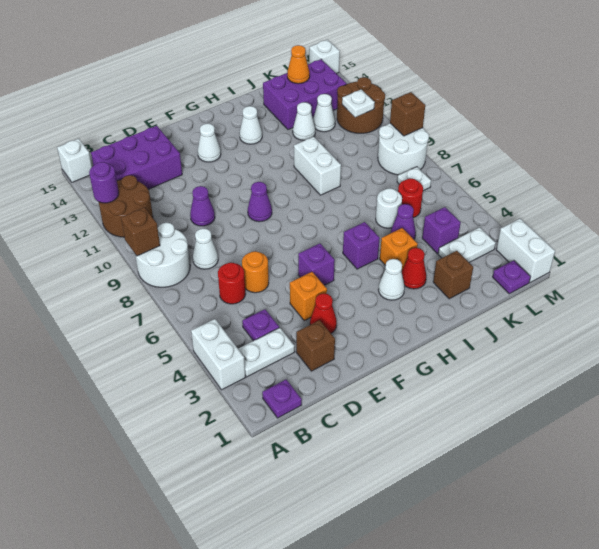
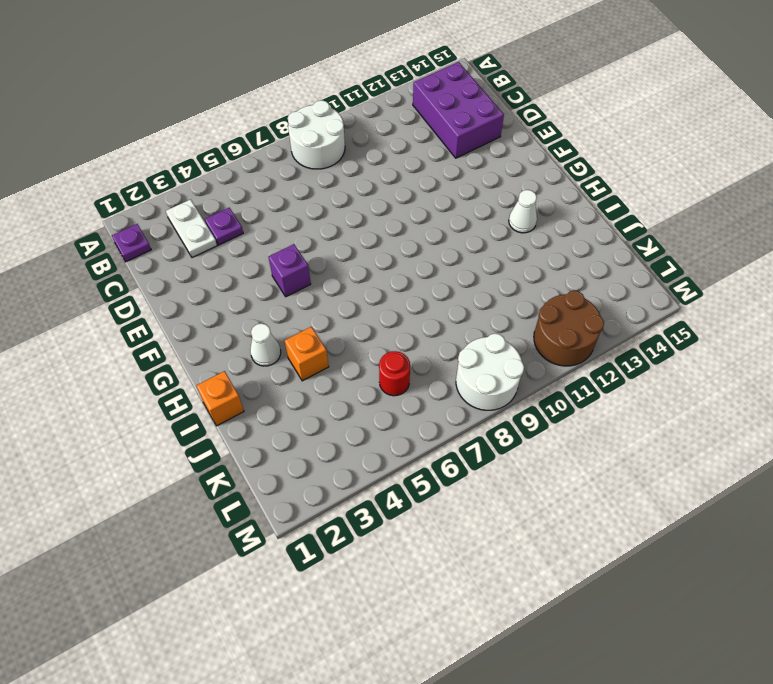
orange brick I1 level 1 -> orange brick E4 level 1
none -> white brick A3:A4 level 1
none -> brown round brick A11:B12 level 1
none -> white brick A15 level 1
none -> red round brick C6 level 1

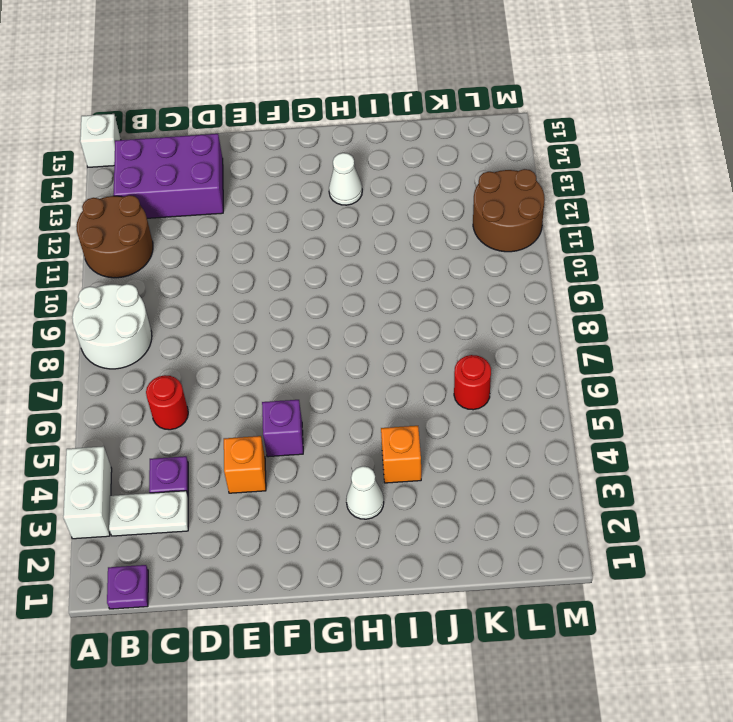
none -> white cone C8 level 1
none -> brown brick D2 level 1
none -> orange round brick D6 level 1
none -> purple cone D10 level 1

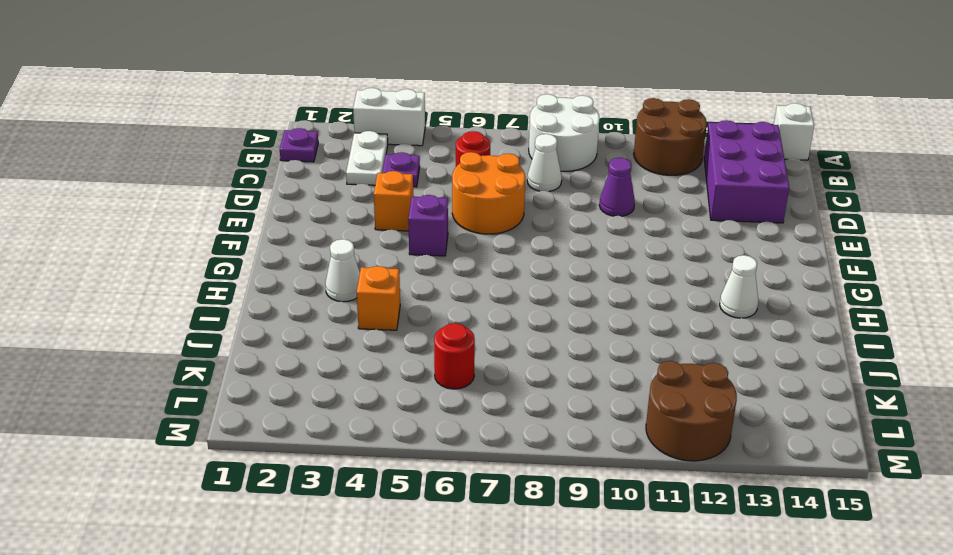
orange round brick D6:E7 level 1 -> orange round brick D6 level 1
none -> brown brick D2 level 1
none -> red cone E3 level 1
none -> purple cone F9 level 1
none -> white cone F13 level 1

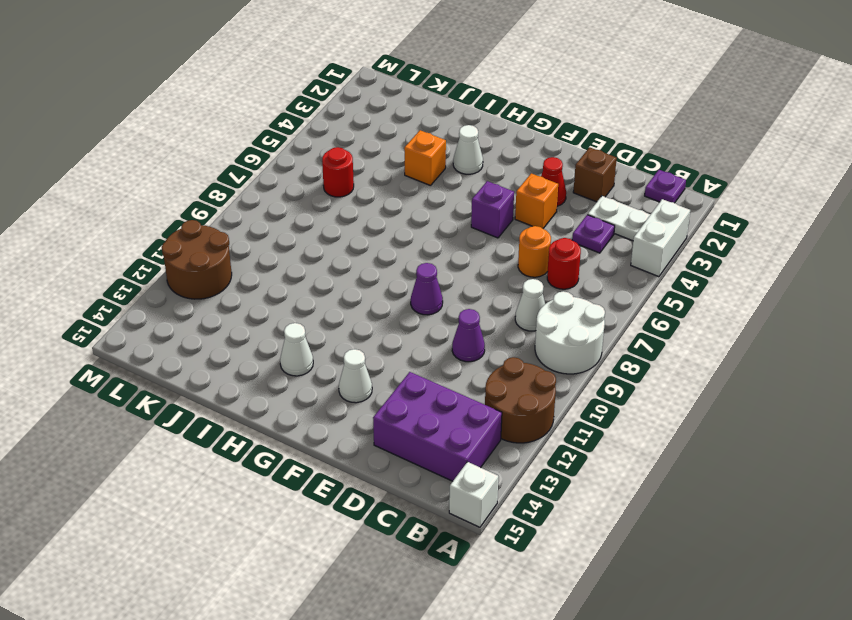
none -> purple brick H5 level 1
none -> red cone I3 level 1
none -> white brick I9:I10 level 1
none -> brown brick J2 level 1

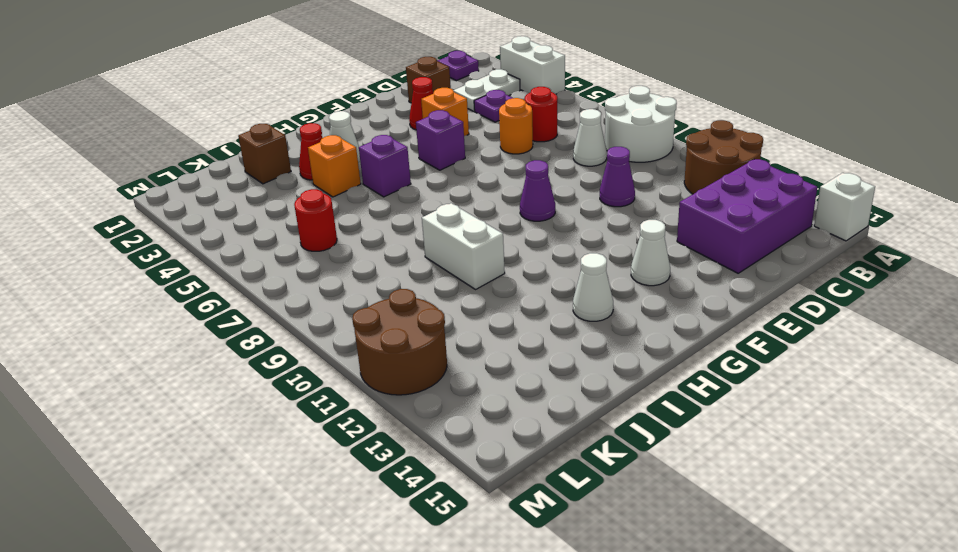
none -> purple cone J5 level 1
none -> white round brick J6 level 1
none -> white cone J12 level 1
none -> purple brick J13:L14 level 1

